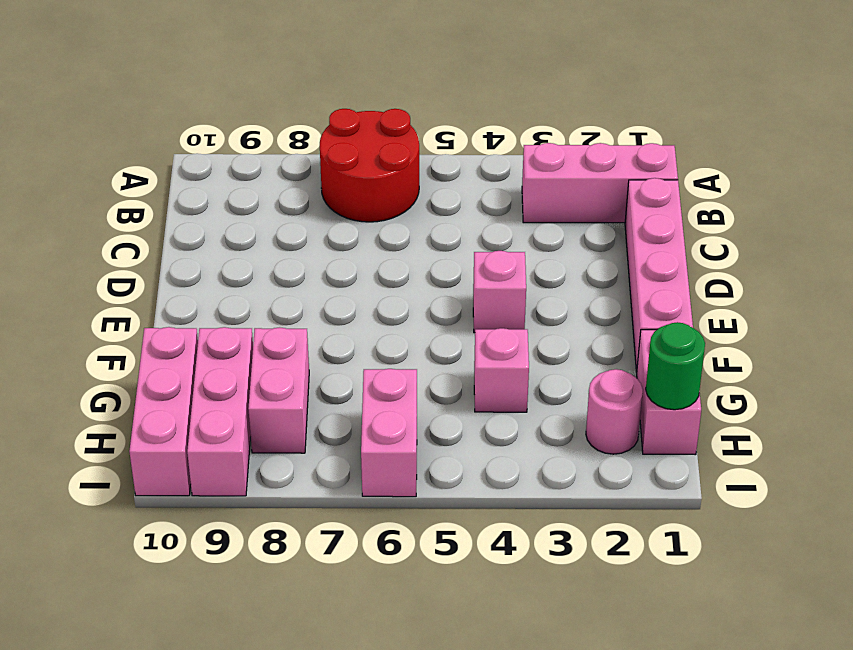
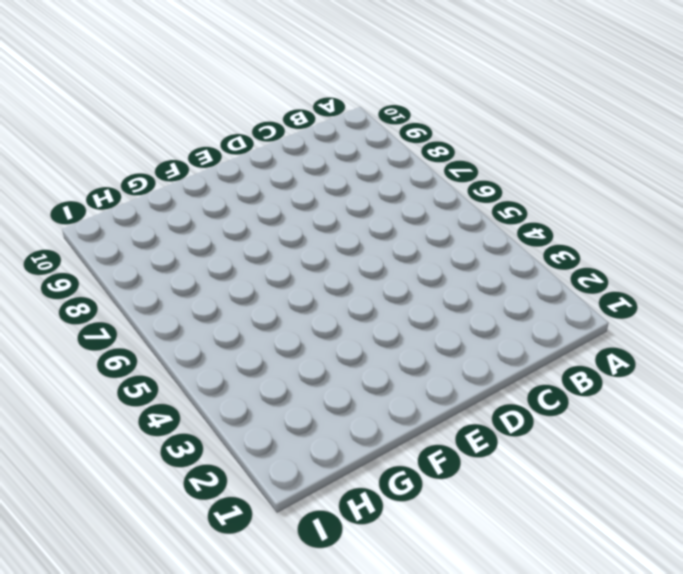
none -> red round brick A6:B7 level 1
none -> pink brick B1:B3 level 1
none -> pink brick C1:F1 level 1

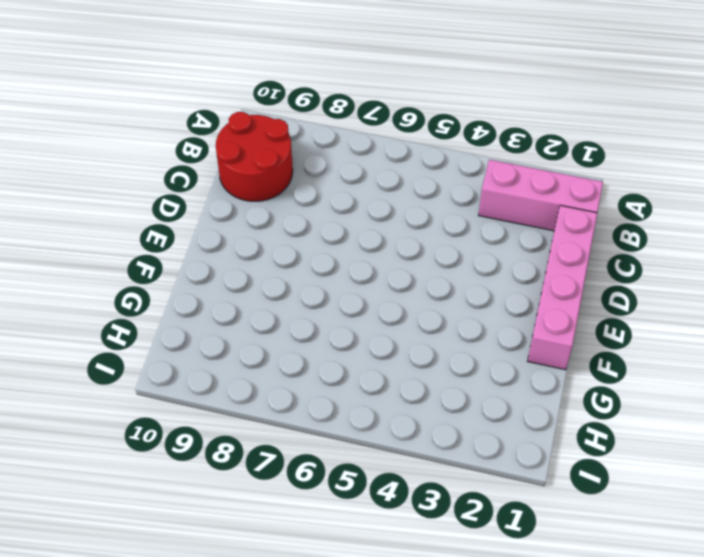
red round brick B9:C10 level 1 -> red round brick A6:B7 level 1
none -> pink brick E4 level 1
none -> pink brick G1:H1 level 1
none -> pink brick G4 level 1

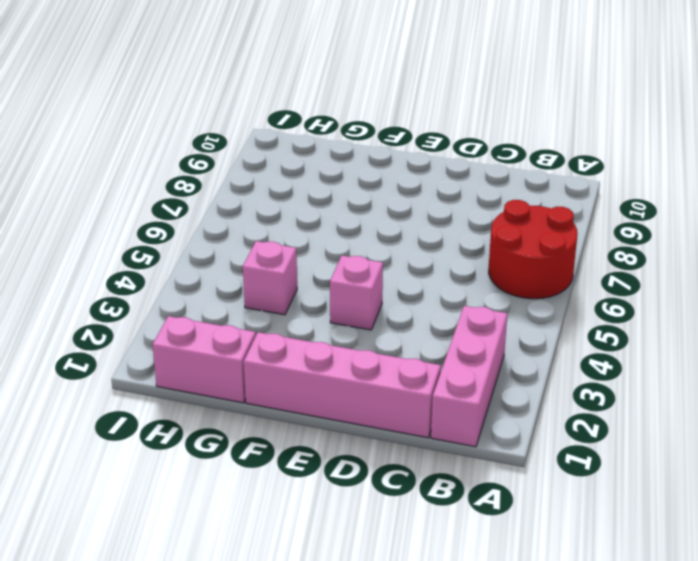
none -> pink brick G8:H8 level 1
none -> pink brick G9:I9 level 1
none -> pink brick G10:I10 level 1

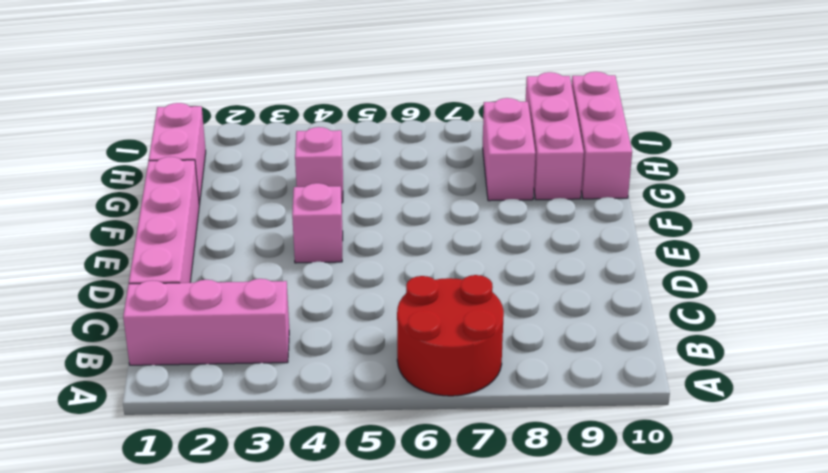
none -> pink round brick H2 level 1
none -> pink brick H6:I6 level 1
none -> green round brick H1 level 2

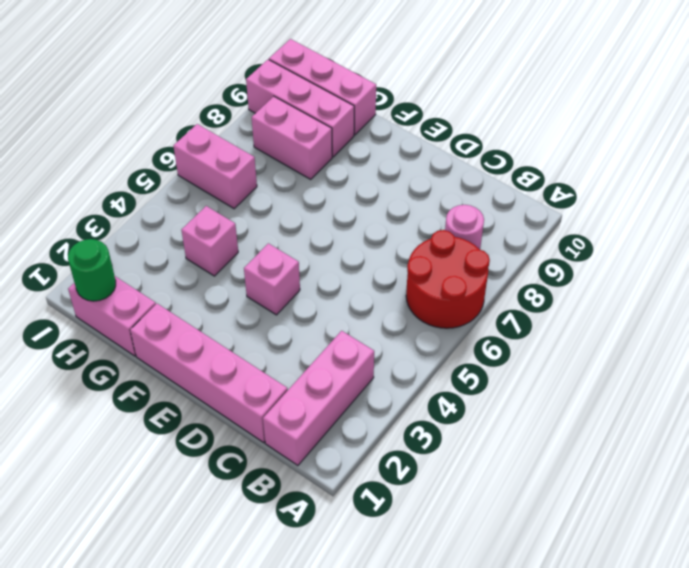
pink round brick B8 level 1 -> pink round brick H2 level 1

